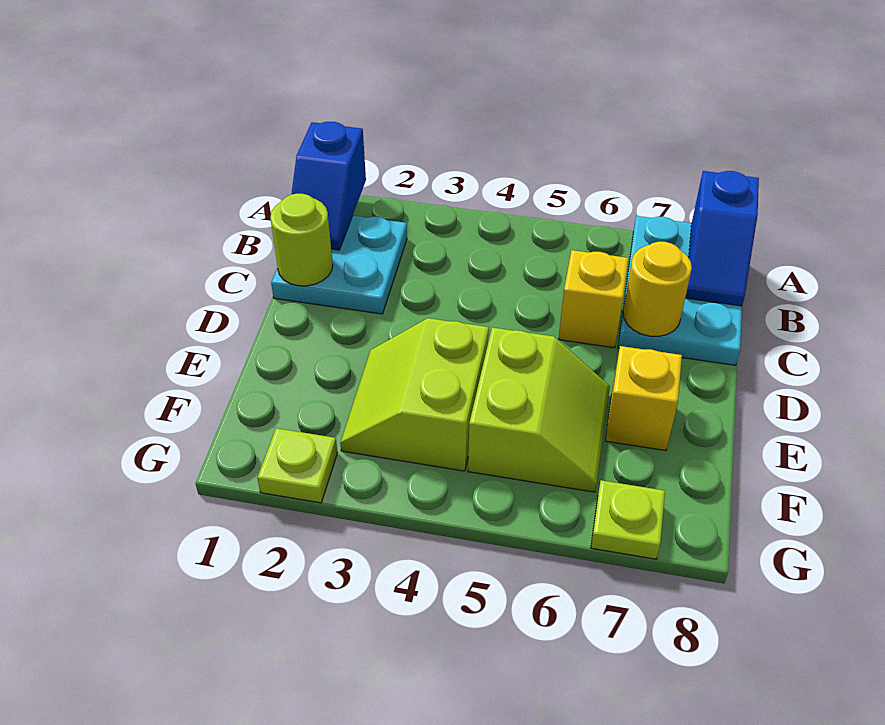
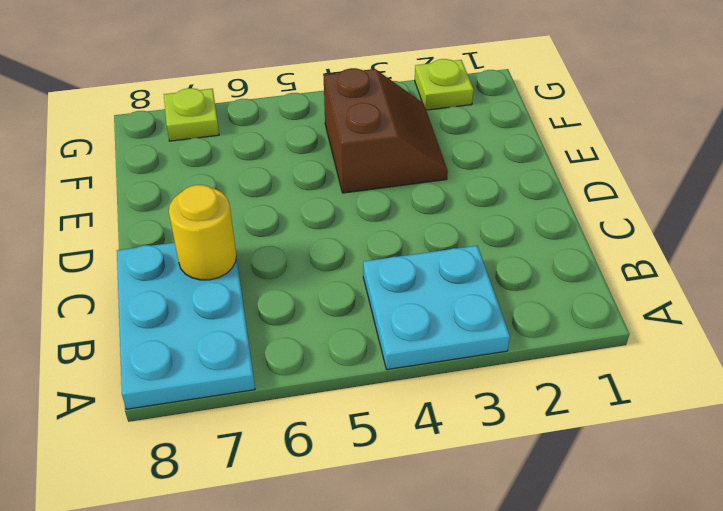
cyan plate A3:B4 level 1 -> cyan plate B1:C2 level 1
brown slope E3:F4 level 1 top 4 -> lime slope E3:F4 level 1 top 4
none -> yellow brick C6 level 1
none -> lime slope E5:F6 level 1 top 5
none -> yellow brick E7 level 1

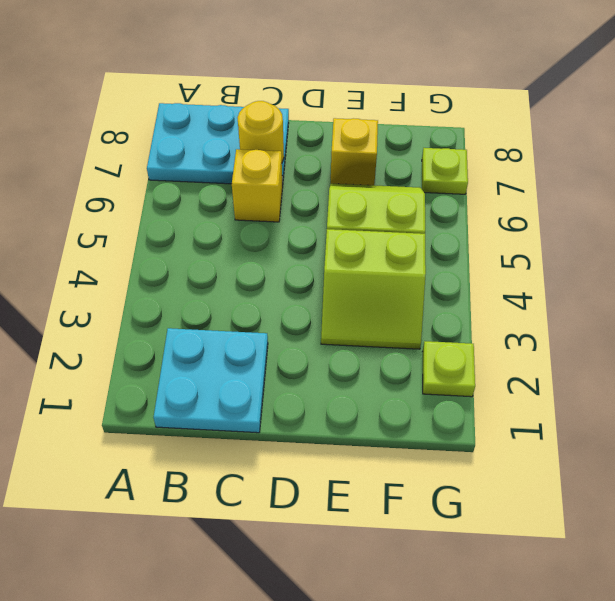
none -> blue slope A1:B1 level 2 top A
none -> blue slope A8:B8 level 2 top A
none -> lime round brick C1 level 2

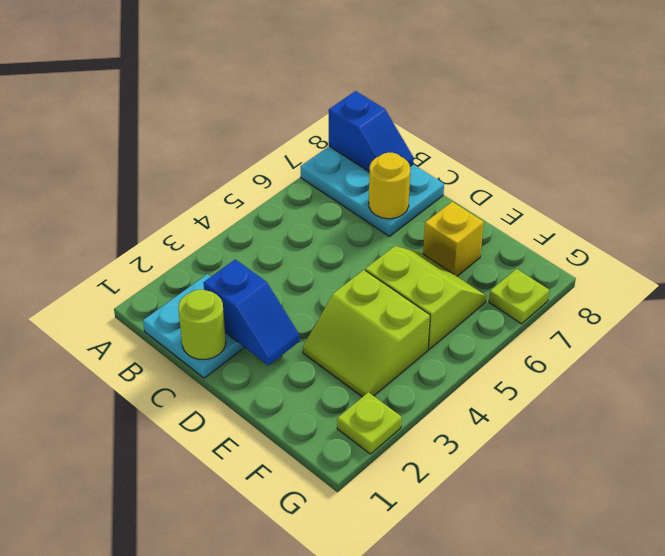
blue slope C2:D2 level 2 top C -> blue slope A1:B1 level 2 top A
none -> yellow brick C6 level 1

